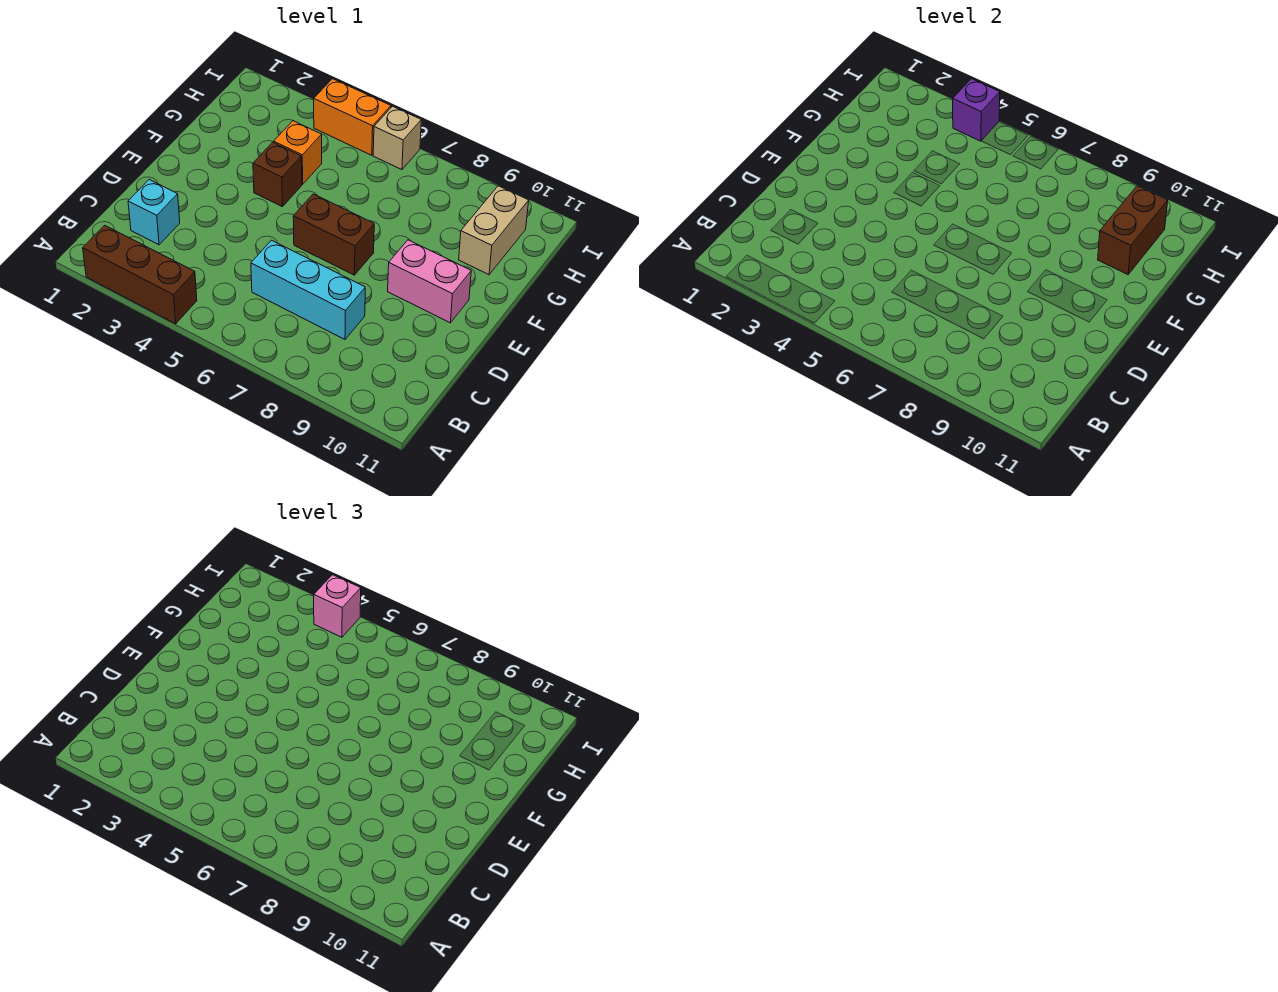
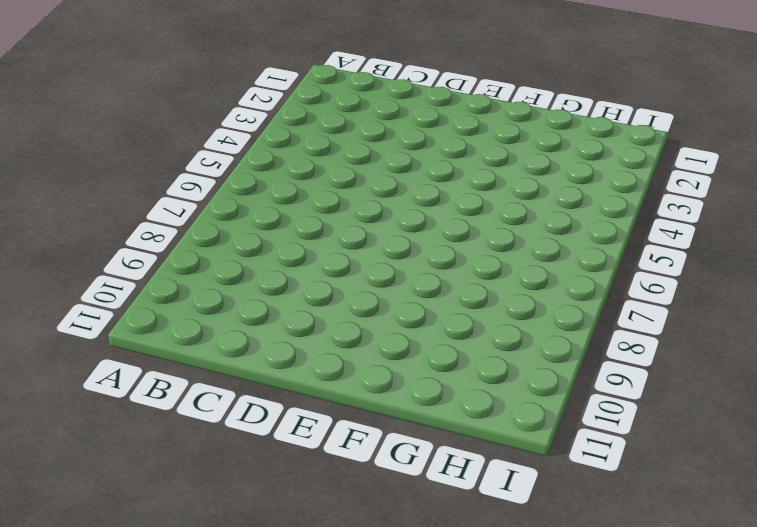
none -> brown brick A2:A4 level 1
none -> cyan brick C2 level 1
none -> cyan brick C6:C8 level 1

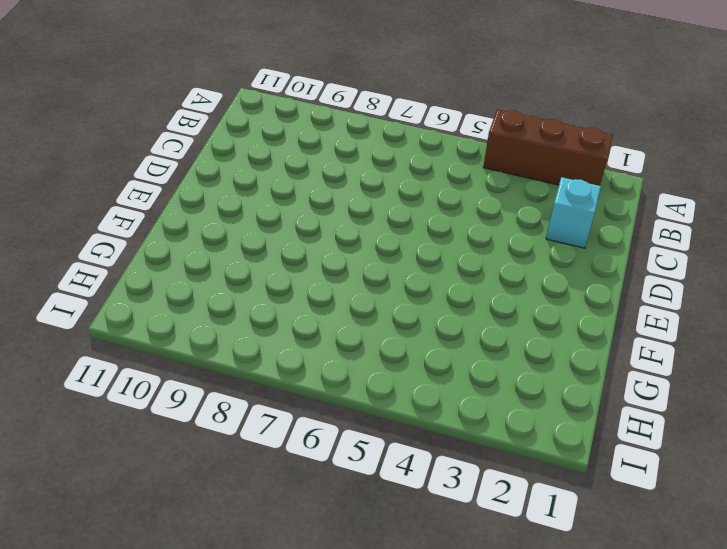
none -> cyan brick C6:C8 level 1
none -> brown brick E6:E7 level 1
none -> pink brick E9:E10 level 1

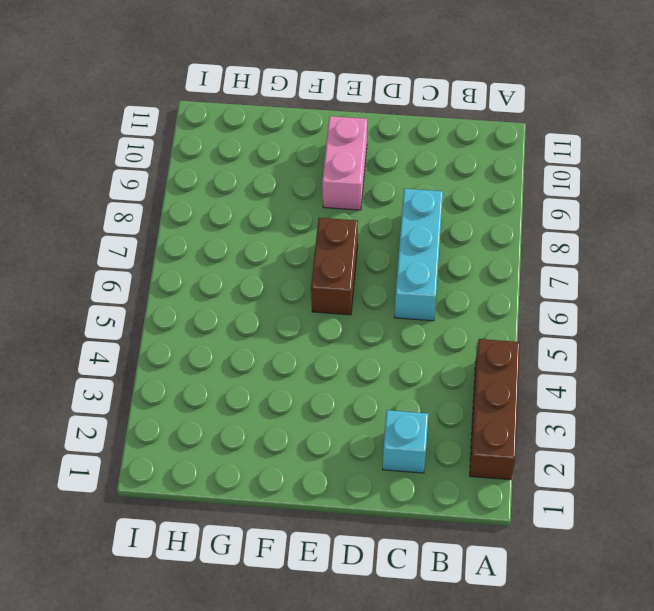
none -> brown brick F4 level 1
none -> orange brick G4 level 1
none -> tan brick G10:H10 level 1

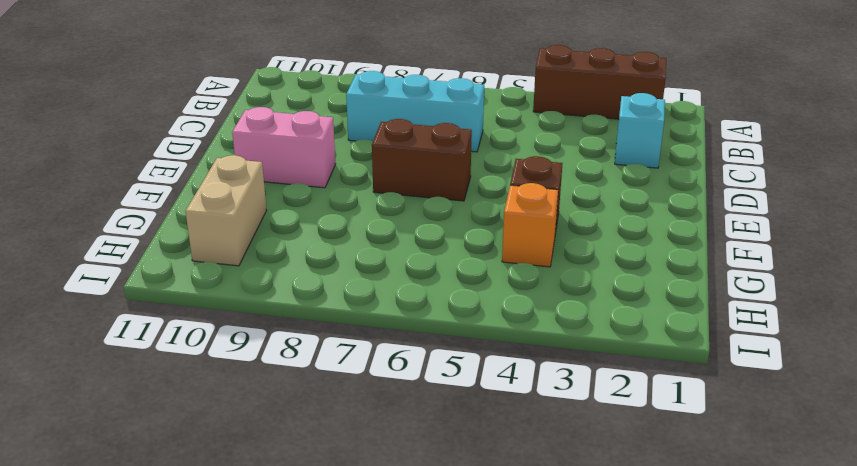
none -> orange brick I4:I5 level 1
none -> tan brick I6 level 1
none -> brown brick G10:H10 level 2

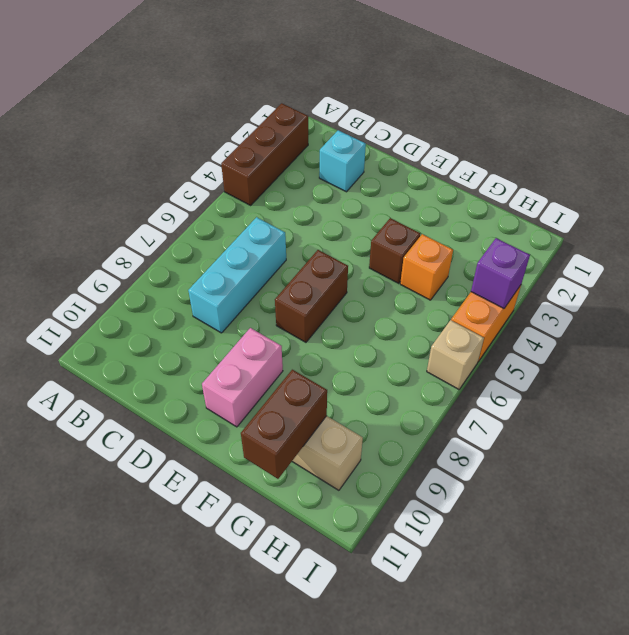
brown brick G10:G11 level 2 -> brown brick G10:H10 level 2
none -> pink brick I4 level 3

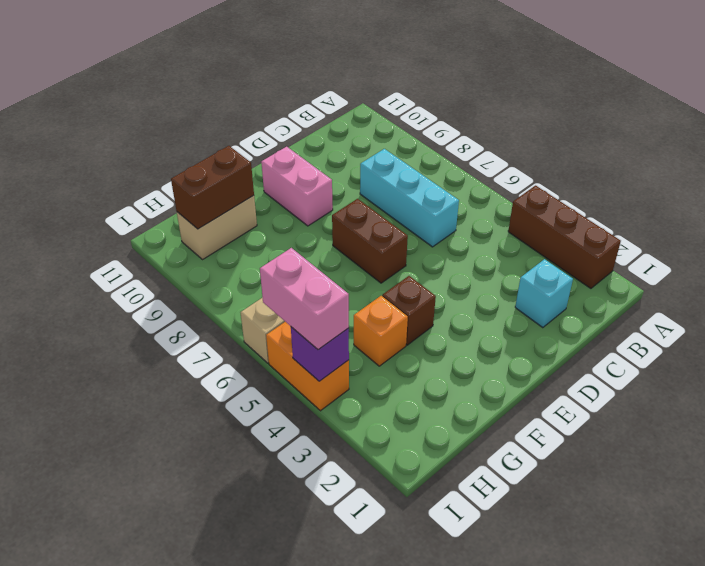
pink brick I4:I5 level 3 -> pink brick I4 level 3

